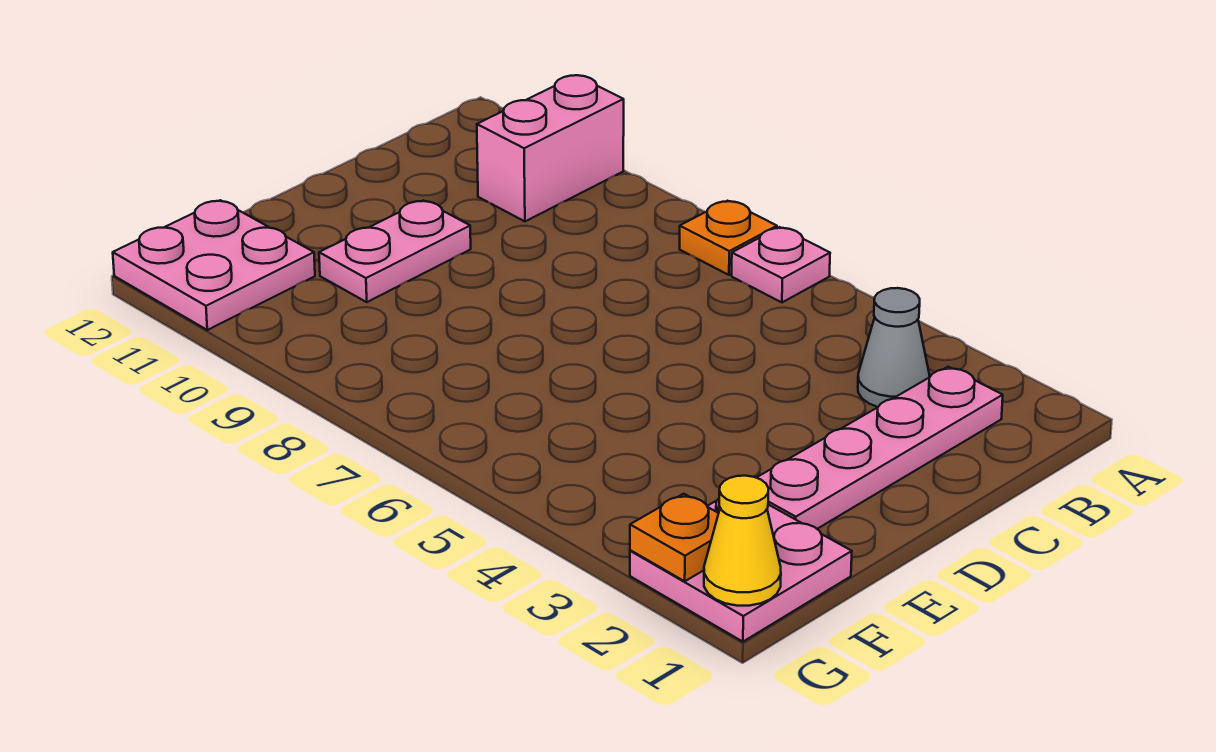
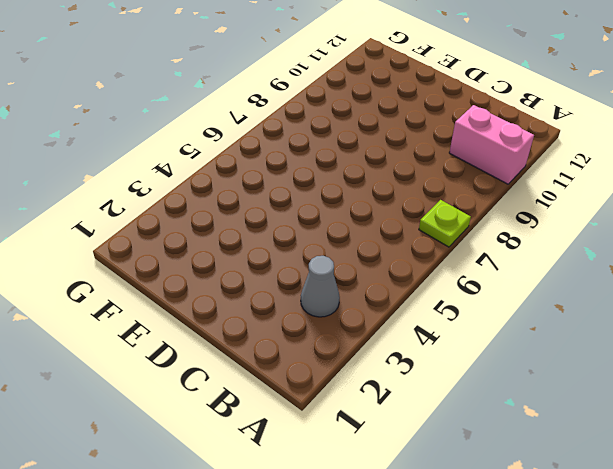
lime plate A7 level 1 -> orange plate A7 level 1
none -> pink plate A6 level 1
none -> pink plate B2:E2 level 1

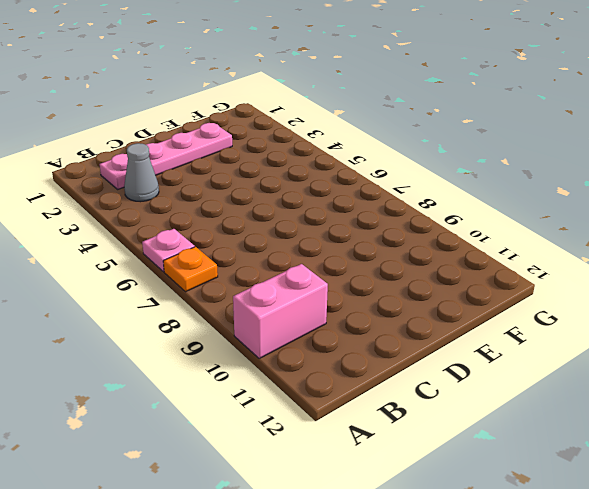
none -> pink plate D10:E10 level 1
none -> pink plate F1:G2 level 1

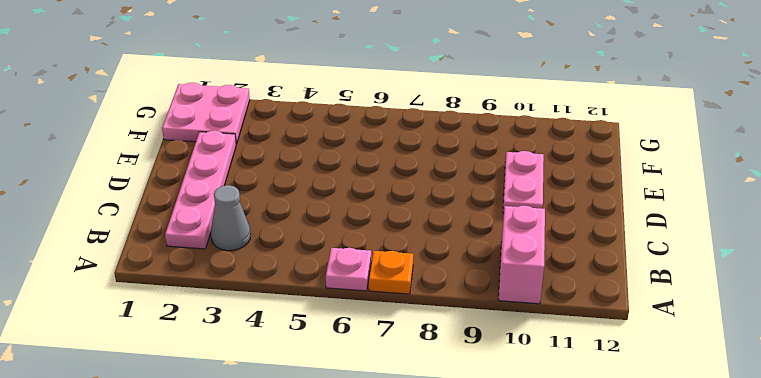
none -> pink plate F11:G12 level 1
none -> yellow cone G1 level 2

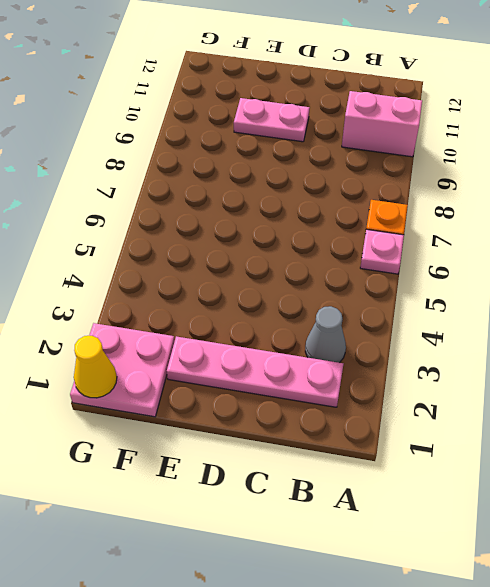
none -> pink plate F11:G12 level 1
none -> orange plate G2 level 2

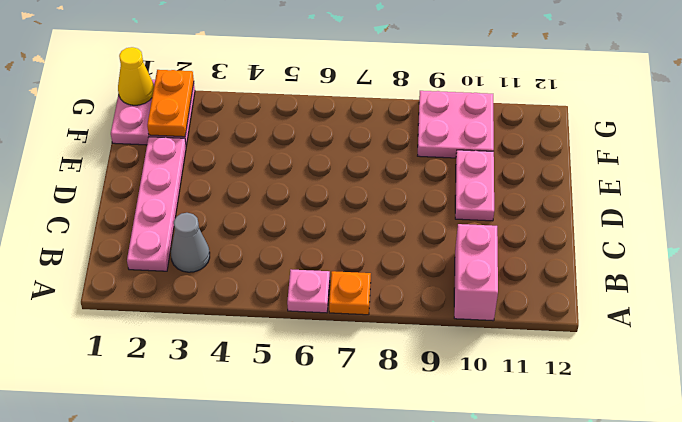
orange plate F2:G2 level 2 -> orange plate G2 level 2
pink plate F9:G10 level 1 -> pink plate F11:G12 level 1

